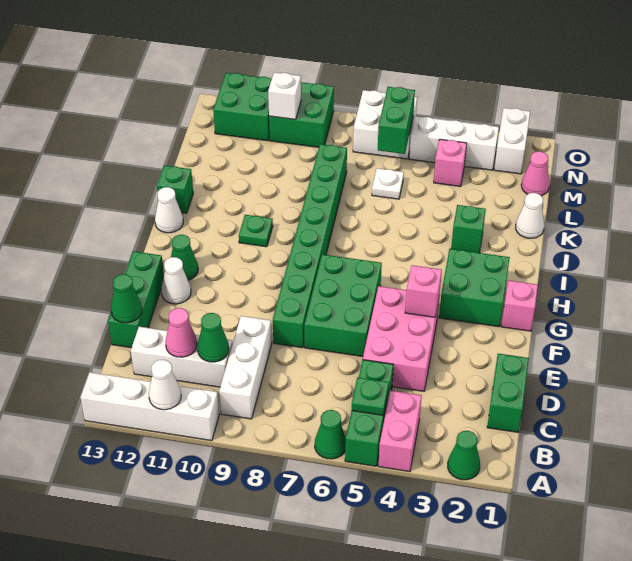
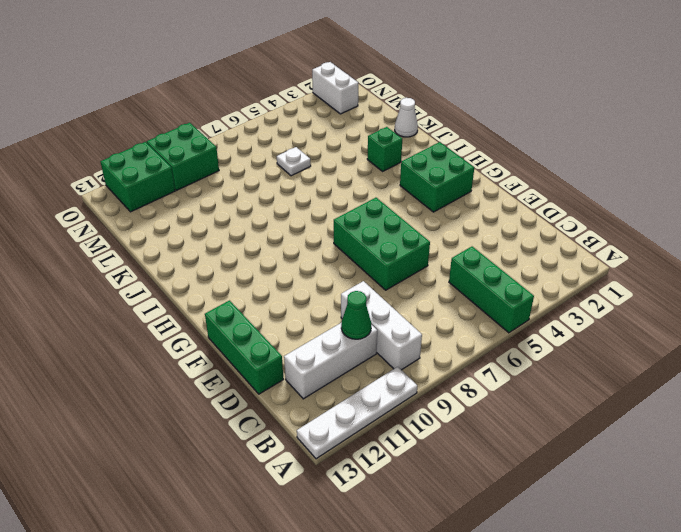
white plate A10:A13 level 1 -> white brick A10:A13 level 1
none -> green cone A2 level 1
none -> pink brick A4:B4 level 1
none -> green cone A6 level 1
none -> green brick C1:D1 level 1

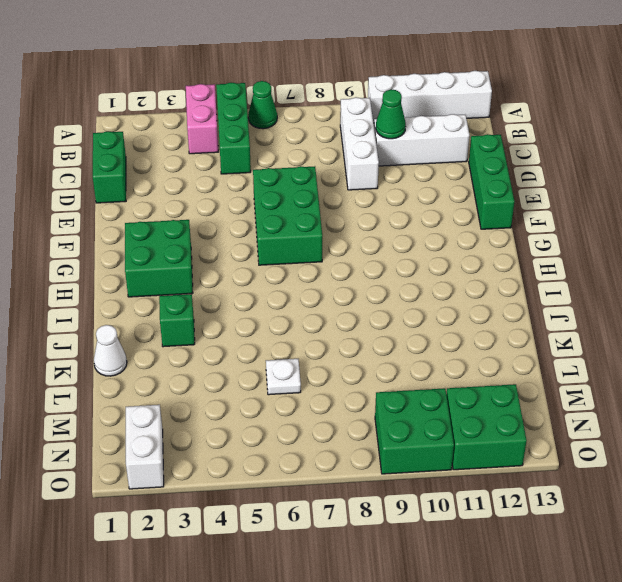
none -> green cone A2 level 1
none -> pink brick D4:F5 level 1
none -> green brick E8:L8 level 1
none -> white cone F12 level 1

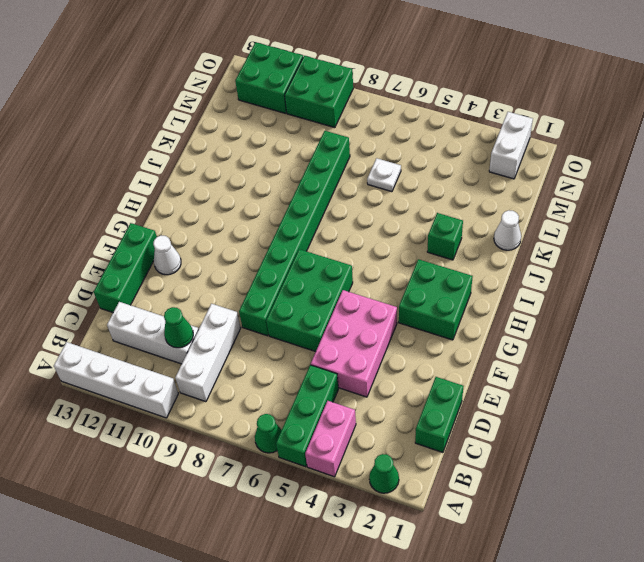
none -> pink brick G1 level 1
none -> green cone G12 level 1
none -> green plate I10 level 1
none -> white cone I13 level 1

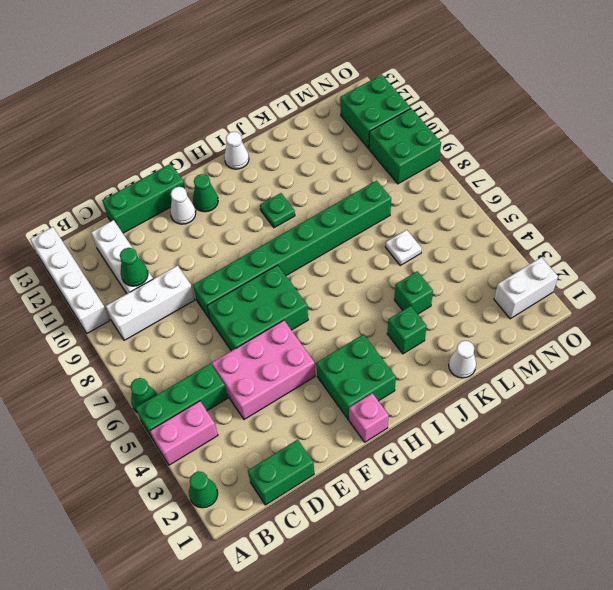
green brick K4 level 1 -> green brick J13 level 1
none -> pink cone M1 level 1
none -> pink brick M4 level 1
none -> white brick N3:N5 level 1
none -> white brick N6:O7 level 1

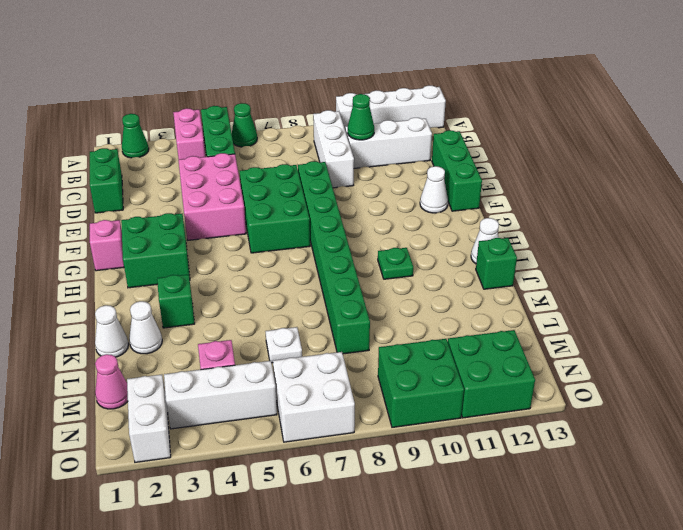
white cone K2 level 1 -> white cone A11 level 2
none -> green cone G12 level 1
none -> green plate B5 level 2
none -> pink cone C11 level 2
none -> green cone D13 level 2

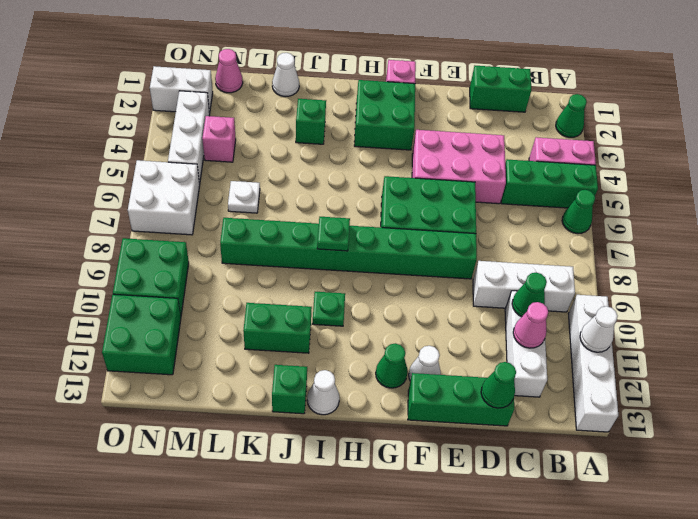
green plate I8 level 2 -> green plate B5 level 2
green brick J11:K11 level 1 -> green brick M6:N6 level 2
none -> pink brick F4 level 2
none -> white brick N10 level 2

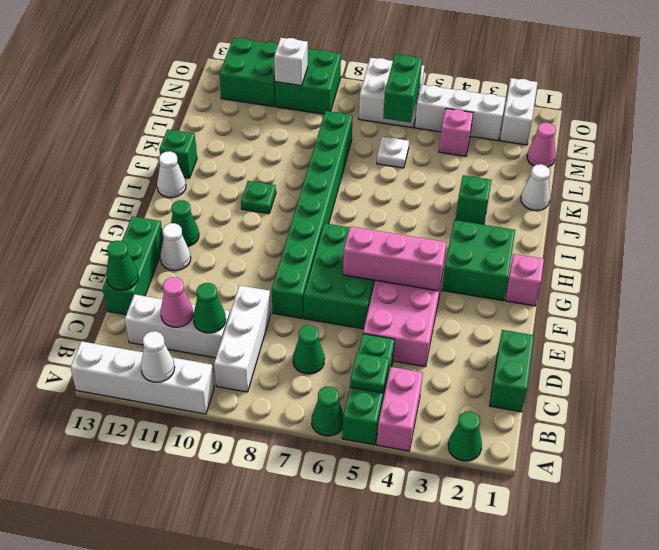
green cone C7 level 1 -> none
pink brick F4:F6 level 2 -> pink brick F4 level 2

